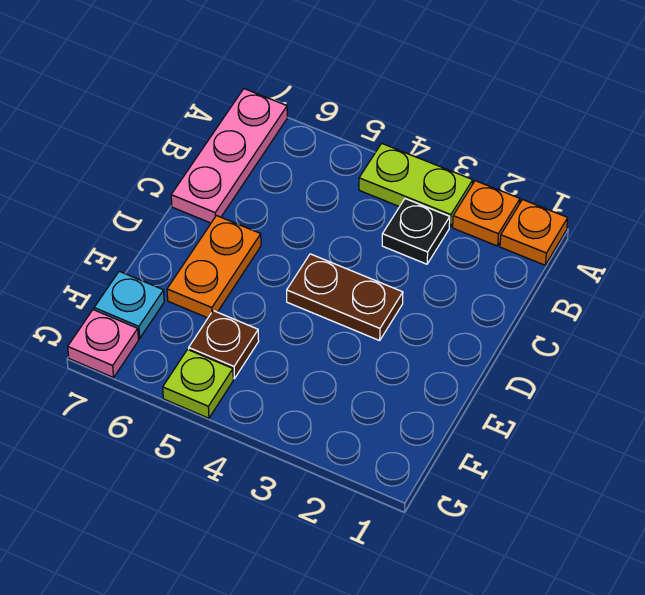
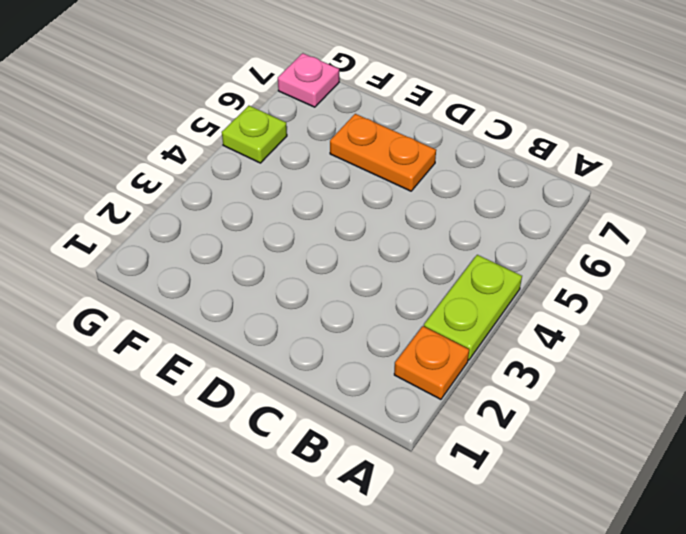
none -> orange plate A1 level 1
none -> pink plate A7:C7 level 1

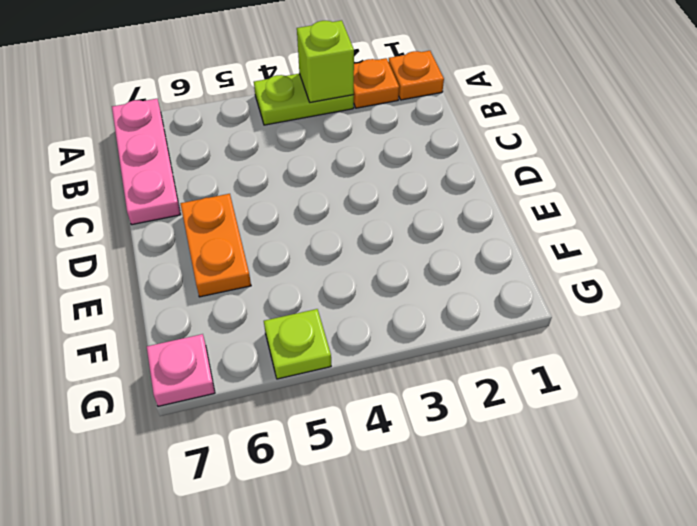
lime brick A3 level 2 -> none
none -> black plate B3 level 1
none -> brown plate D3:D4 level 1

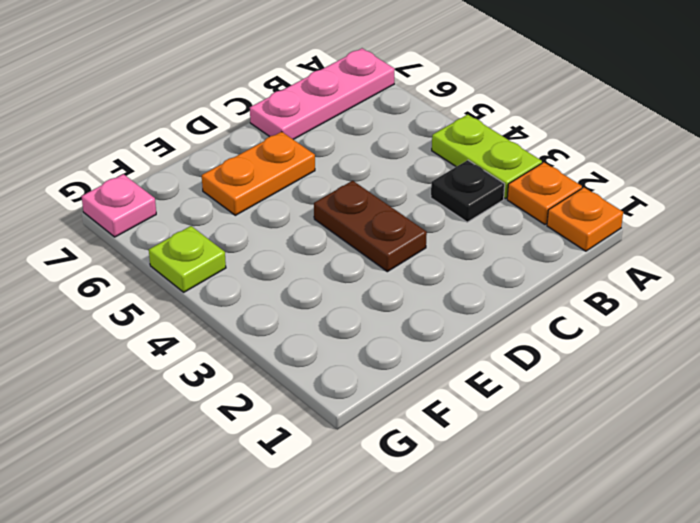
none -> brown plate F5 level 1
none -> cyan plate F7 level 1

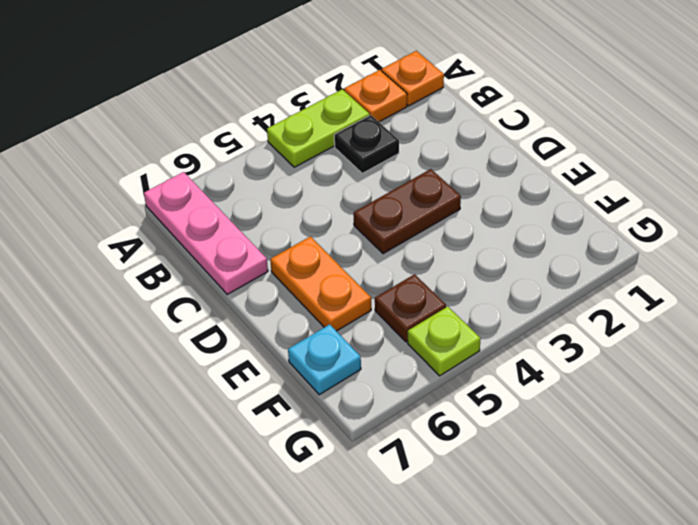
none -> pink plate G7 level 1

